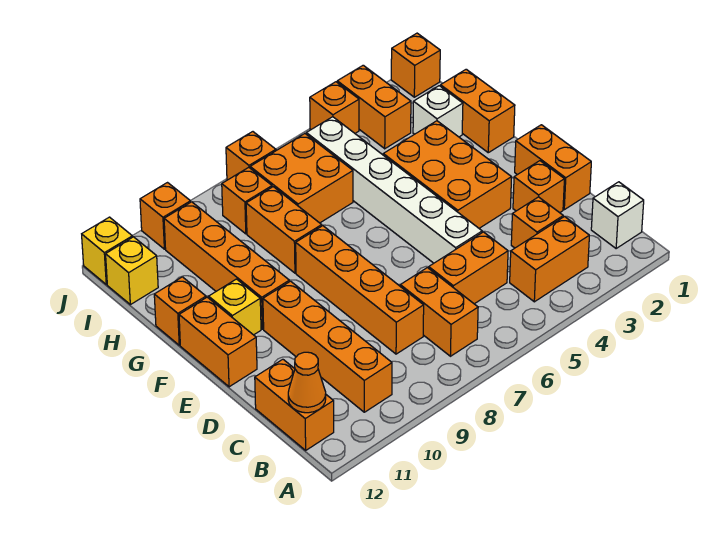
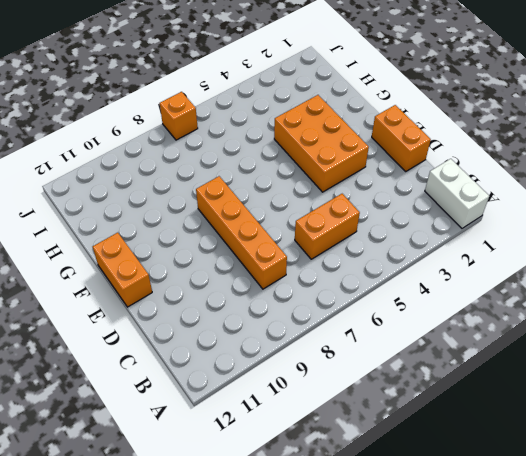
white brick A1:B1 level 1 -> white brick B1 level 1
none -> orange brick B3:B4 level 1
none -> orange brick B7:C7 level 1
none -> orange brick B10:E10 level 1

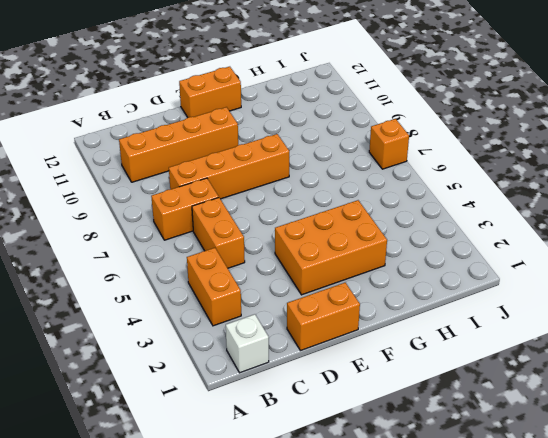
none -> orange brick B12:C12 level 1
none -> orange brick C3 level 1
none -> orange brick D2 level 1

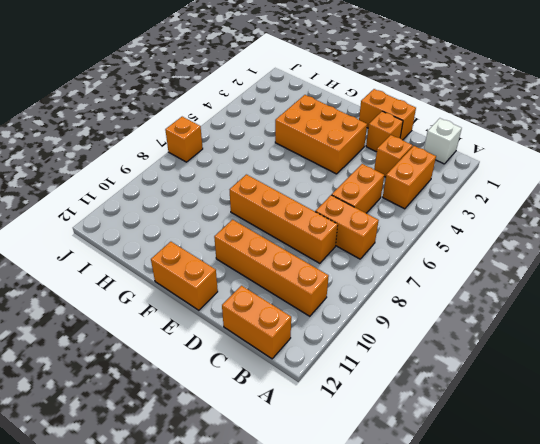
none -> white brick D5:I5 level 1
none -> orange brick F10:I10 level 1
none -> yellow brick F11 level 1

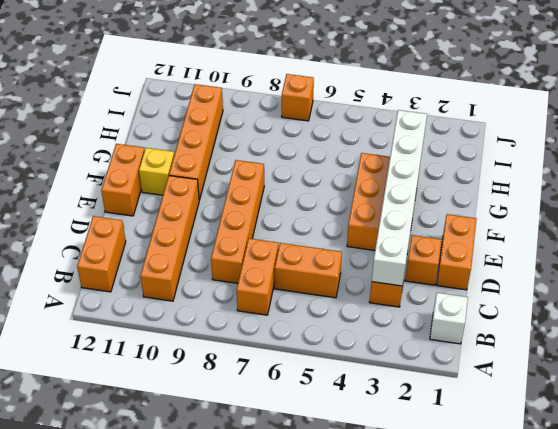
white brick C3:H3 level 2 -> white brick D5:I5 level 1
none -> orange brick B3:B4 level 1
none -> orange brick G1:H1 level 1
none -> orange brick G8:H8 level 1

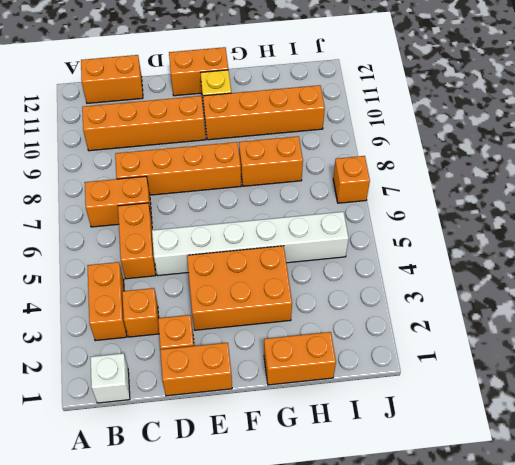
none -> orange brick G12 level 1
none -> white brick H2 level 1
none -> orange brick H6:I7 level 1

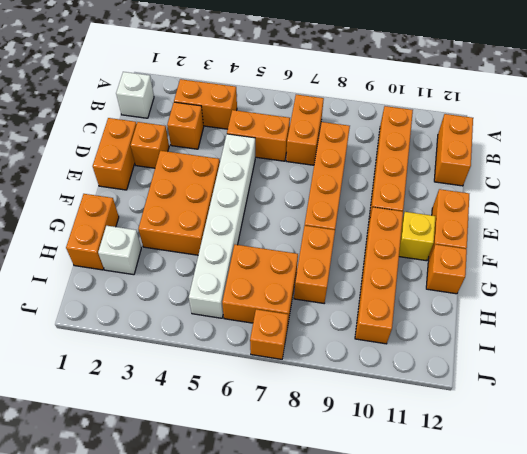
none -> orange brick I3:J3 level 1
none -> orange brick I8 level 1
none -> yellow brick I12 level 1

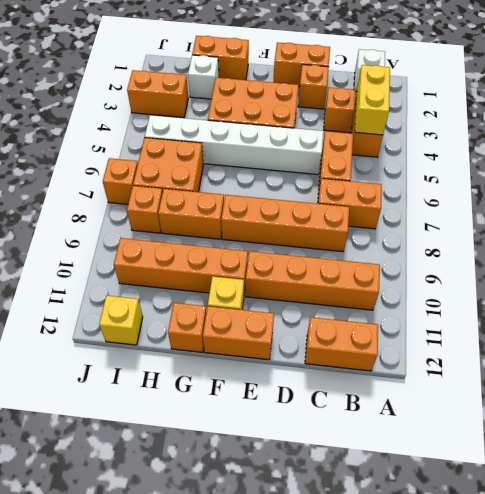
yellow brick B3:B4 level 2 -> none
none -> orange brick J1 level 1
none -> orange brick J4 level 1
none -> orange brick J10 level 1

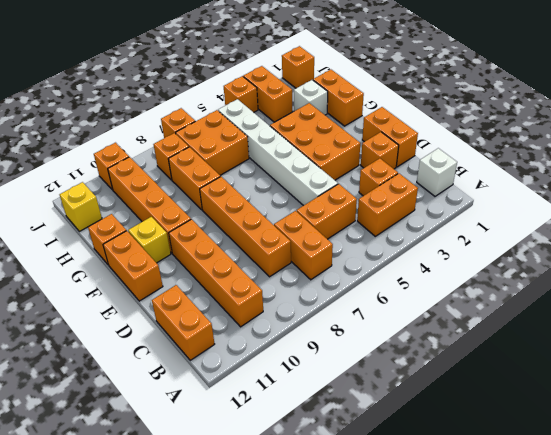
none -> yellow brick J12 level 1
none -> orange cone B12 level 2

